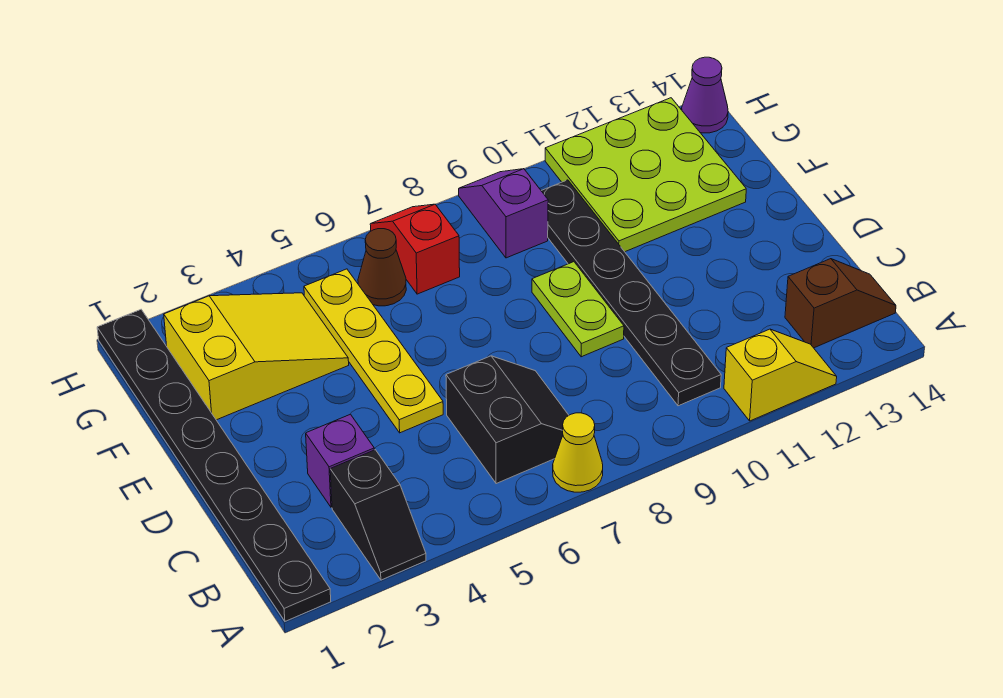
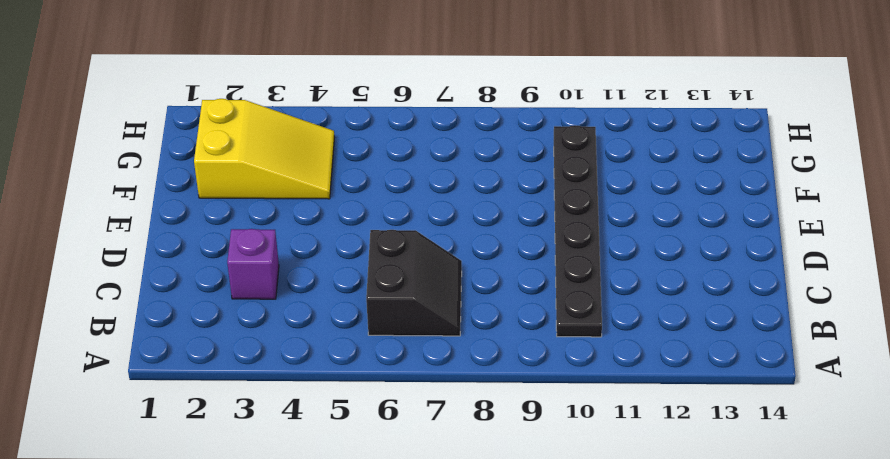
none -> black plate A1:H1 level 1
none -> black slope A3:B3 level 1 top B
none -> yellow cone A7 level 1

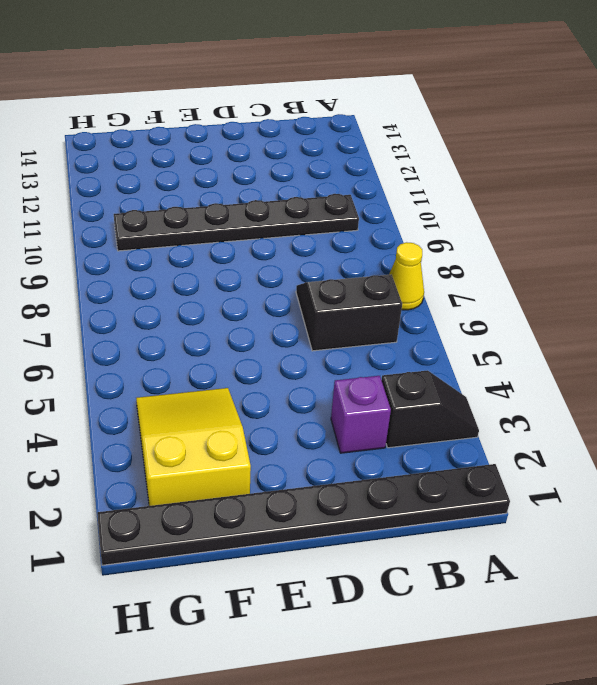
none -> yellow slope A11:A12 level 1 top 11
none -> brown slope B13:B14 level 1 top 13
none -> yellow plate D5:G5 level 1

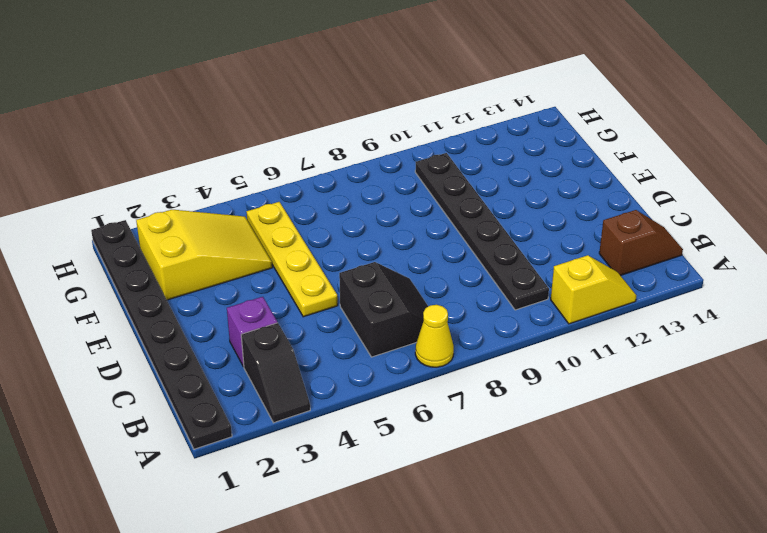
none -> lime plate D9:E9 level 1
none -> lime plate F11:H13 level 1
none -> brown cone G6 level 1

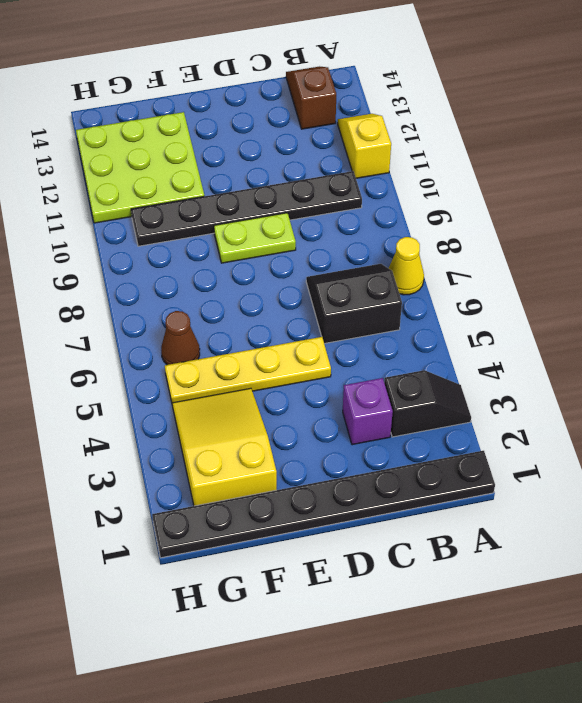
none -> red slope G7:H7 level 1 top G
none -> purple slope G9:H9 level 1 top G
none -> purple cone H14 level 1

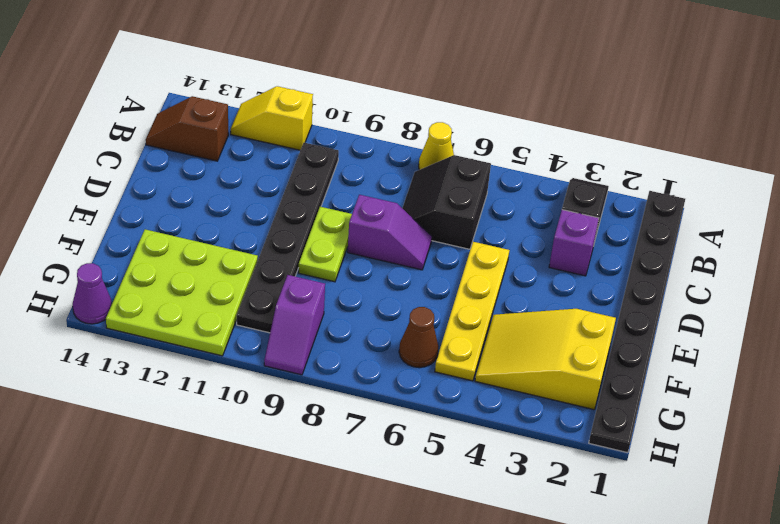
purple slope D7:D8 level 1 top 8 -> none
none -> red slope G7:H7 level 1 top G

